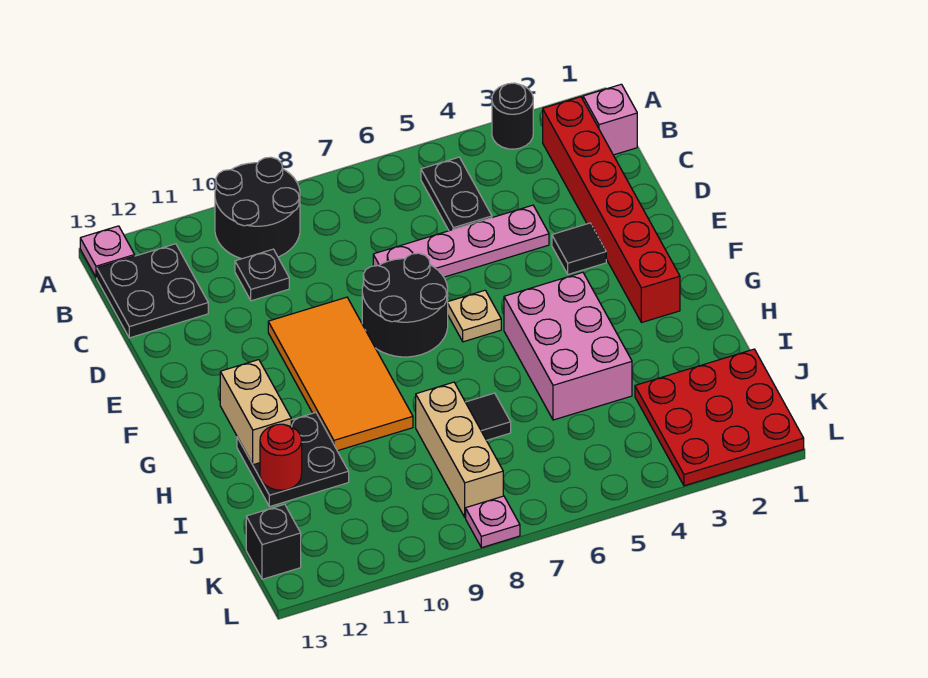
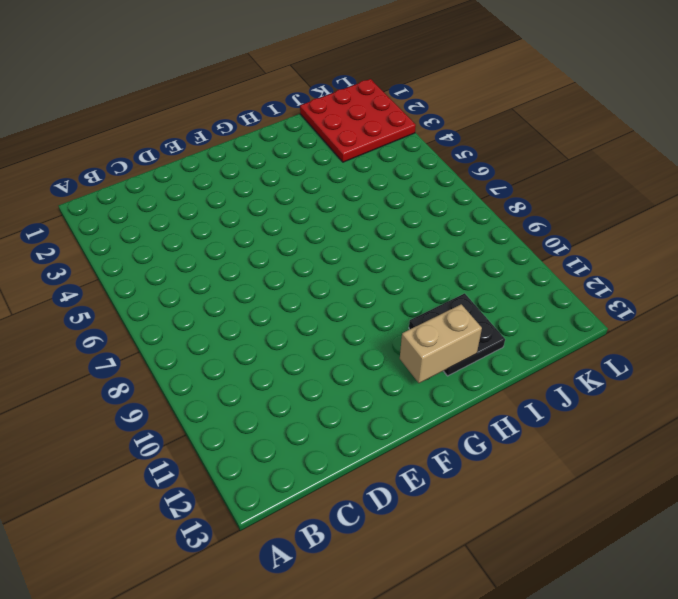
none -> black round brick A3 level 1
none -> black round brick A9:B10 level 1
none -> pink plate A13 level 1

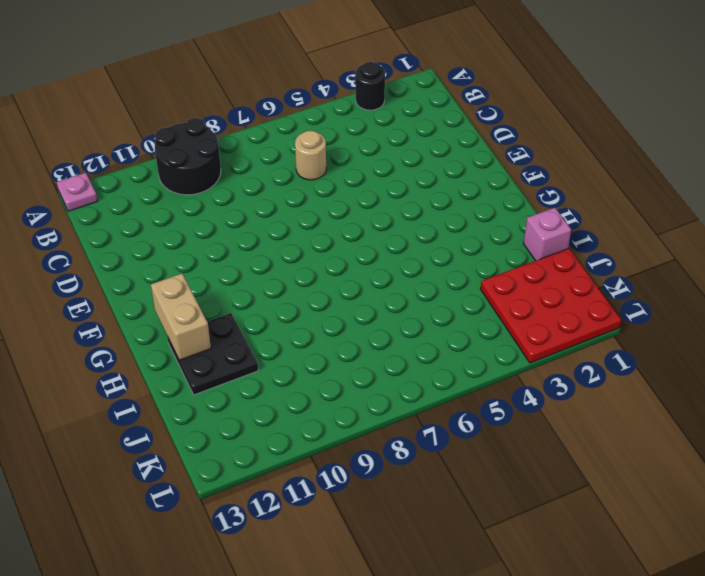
tan round brick C6 level 1 -> none
pink brick I1 level 1 -> pink brick B1 level 1
none -> red brick B2:G2 level 1
none -> black plate B5:C5 level 1
none -> black plate B12:C13 level 1

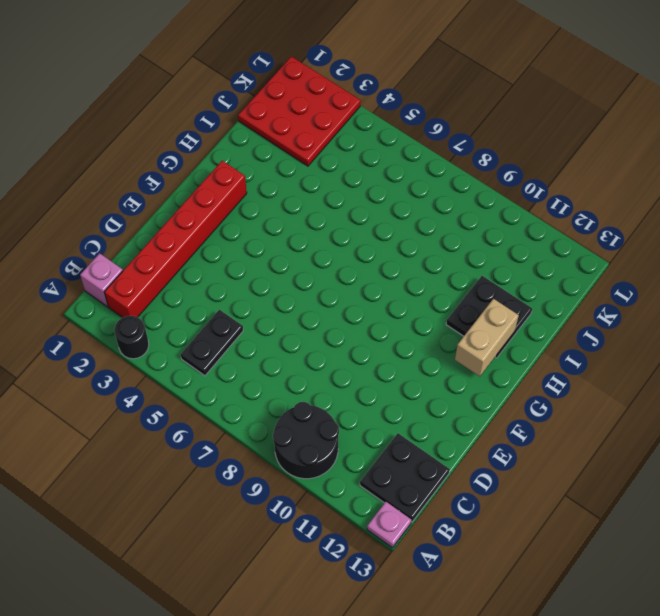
none -> black plate C10 level 1
none -> pink plate D4:D7 level 1
none -> black tile E3 level 1

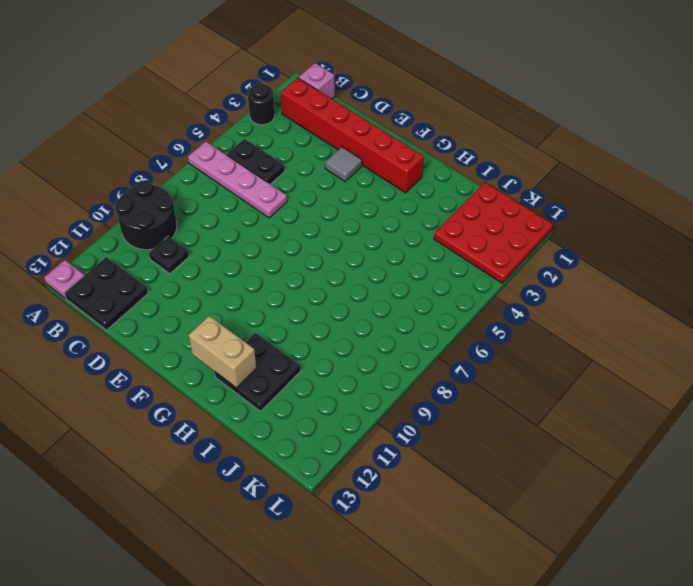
pink plate A6:D6 level 1 -> pink plate D4:D7 level 1
grey tile E3 level 1 -> black tile E3 level 1
none -> black round brick E7:F8 level 1
none -> orange tile E9:H10 level 1
none -> tan plate F6 level 1

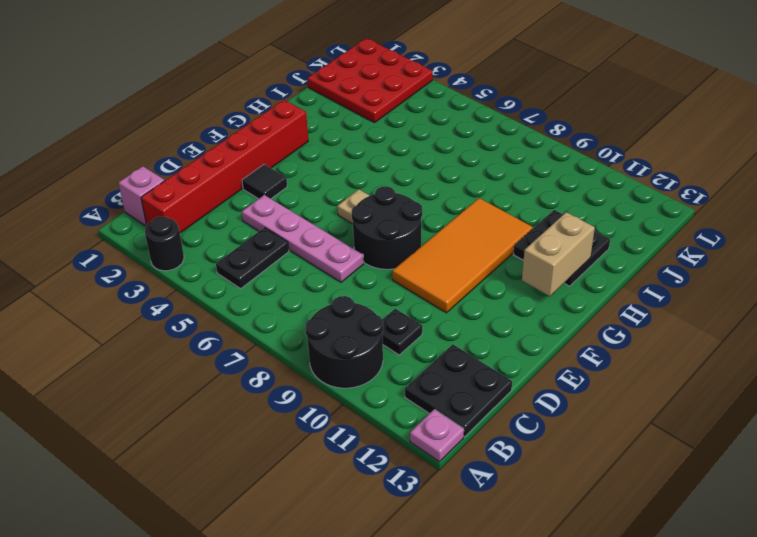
none -> pink brick G4:I5 level 1
none -> black tile I7 level 1
none -> tan brick I8:K8 level 1

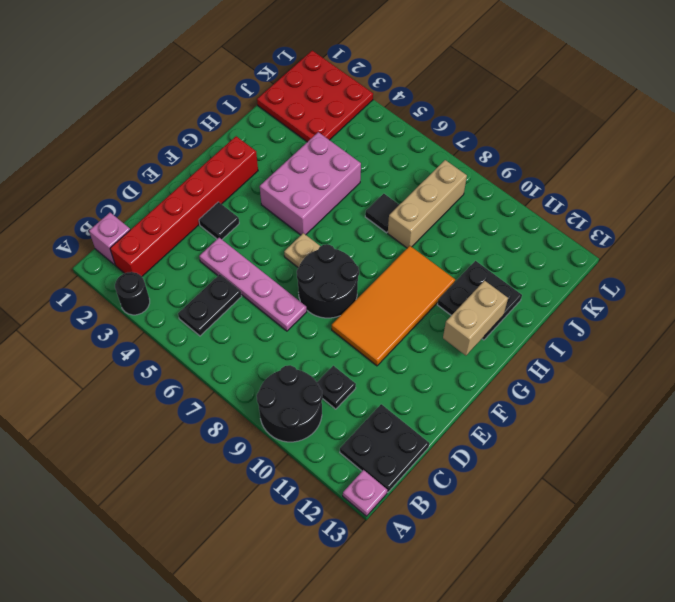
none -> black brick K13 level 1
none -> pink plate L8 level 1
none -> red round brick I12 level 2

